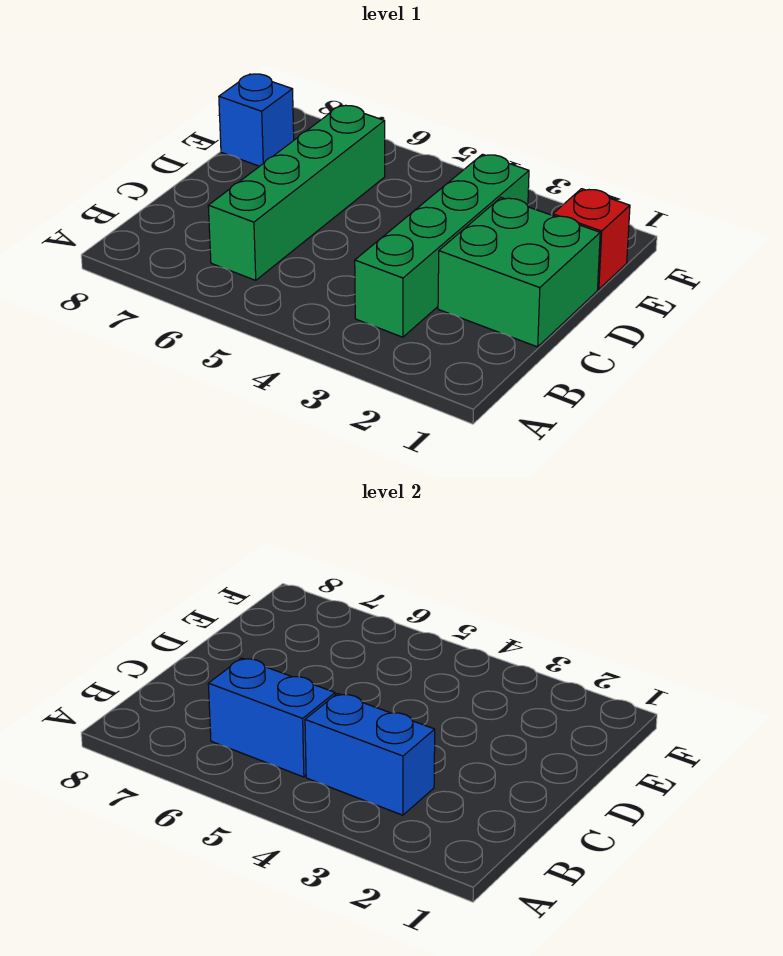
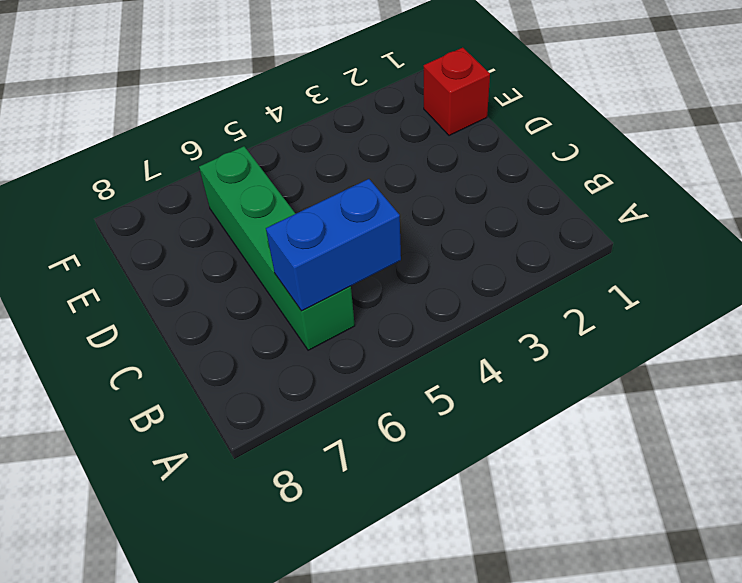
none -> green brick B3:E3 level 1
none -> green brick C1:D2 level 1

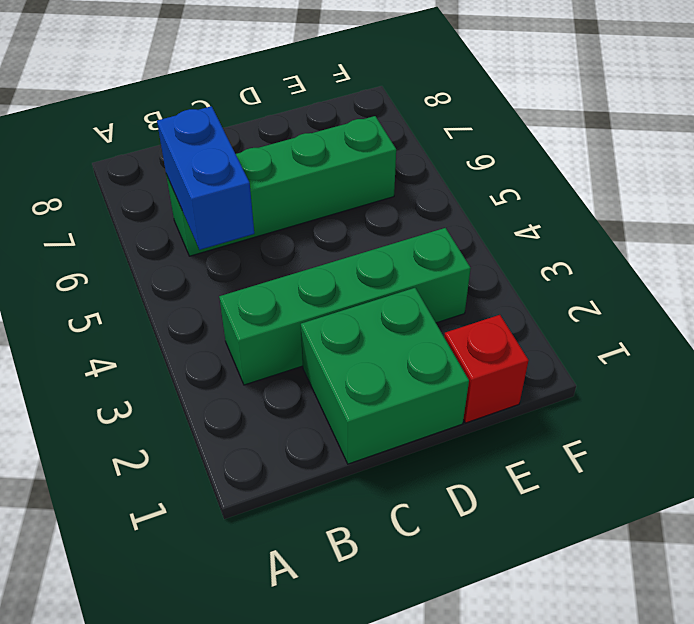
none -> blue brick E8 level 1
none -> blue brick B3:B4 level 2

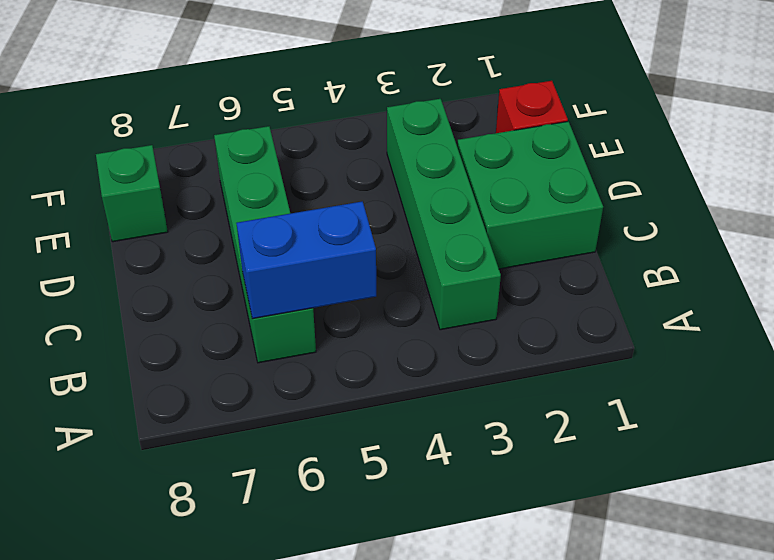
green brick E8 level 1 -> blue brick E8 level 1
none -> blue brick B3:B4 level 2

